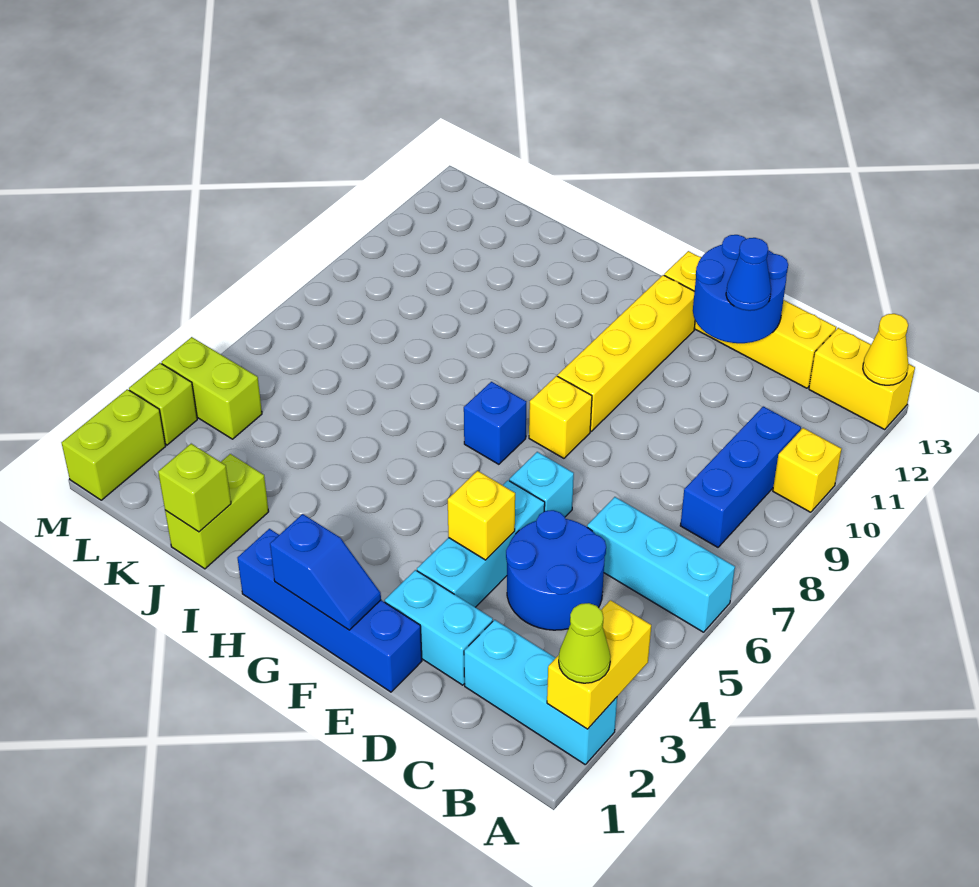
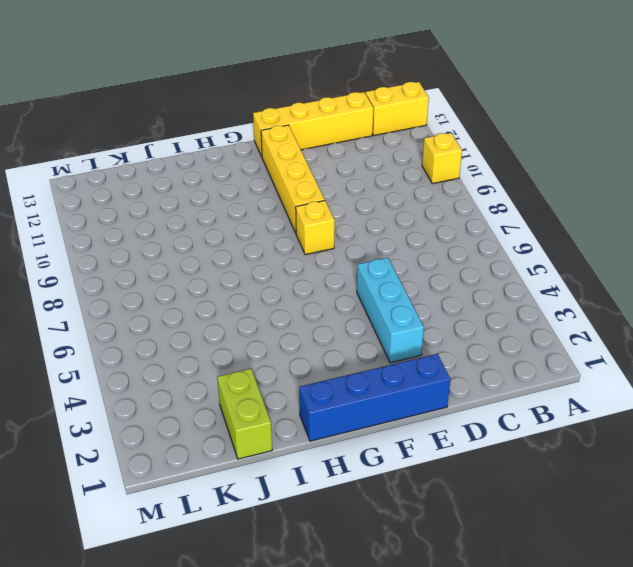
none -> cyan brick A2:C2 level 1
none -> cyan brick A6:C6 level 1
none -> blue brick B8:B10 level 1

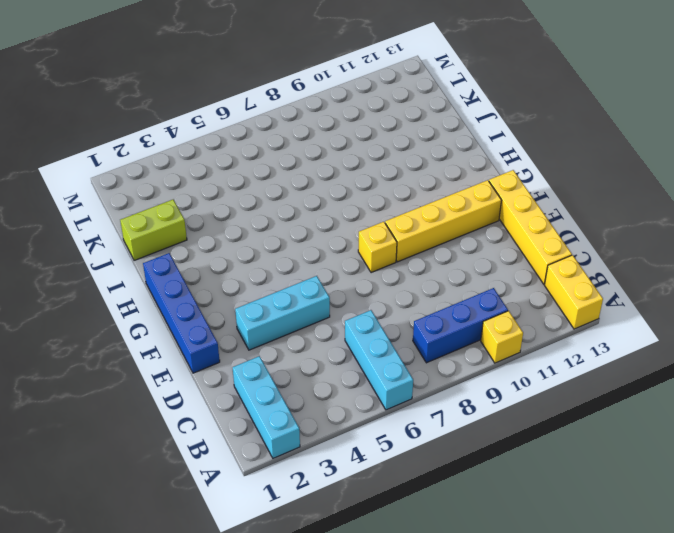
none -> blue round brick C4:D5 level 1
none -> cyan brick D2:E2 level 1
none -> cyan brick E6 level 1

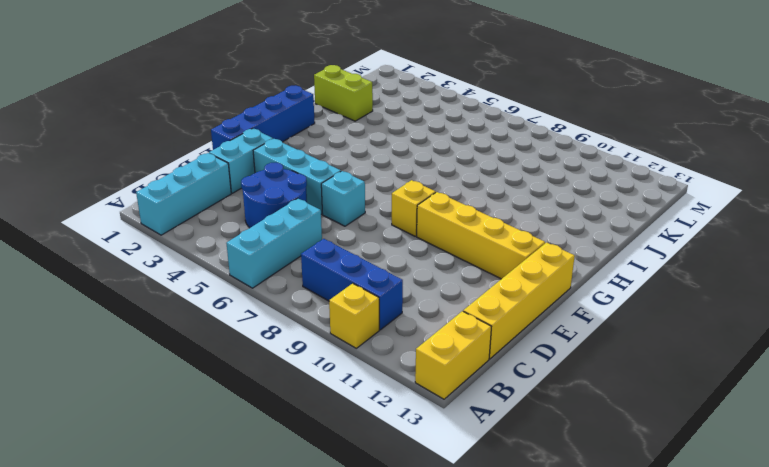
none -> blue brick G7 level 1
none -> lime brick L4:M4 level 1
none -> lime brick M1:M2 level 1

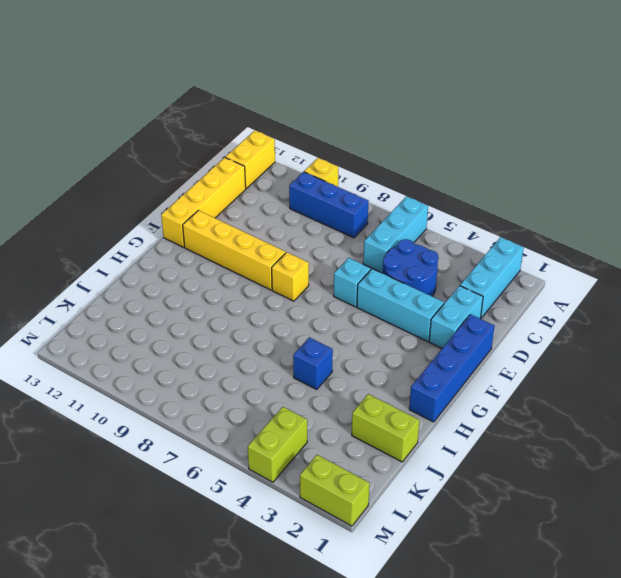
blue brick I5 level 1 -> blue brick G7 level 1
none -> lime brick M3 level 1
none -> yellow brick A2:A3 level 2
none -> yellow cone A13 level 2

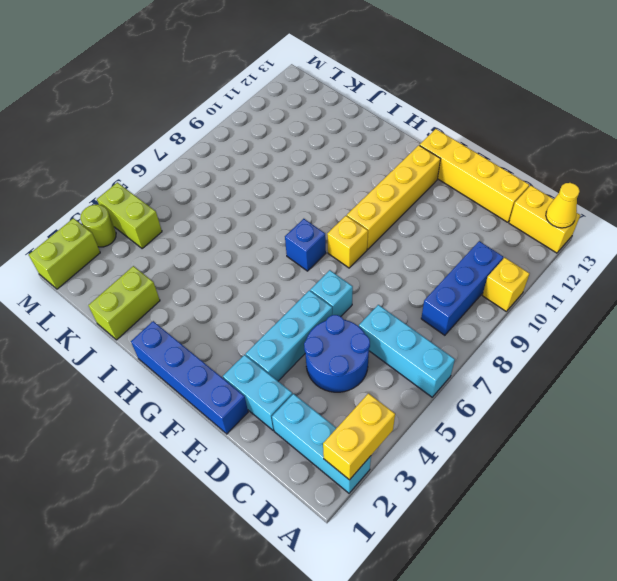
lime round brick M3 level 1 -> lime brick M3 level 1
none -> blue round brick D12:E13 level 2
none -> yellow brick E4 level 2
none -> blue slope F1:G1 level 2 top G

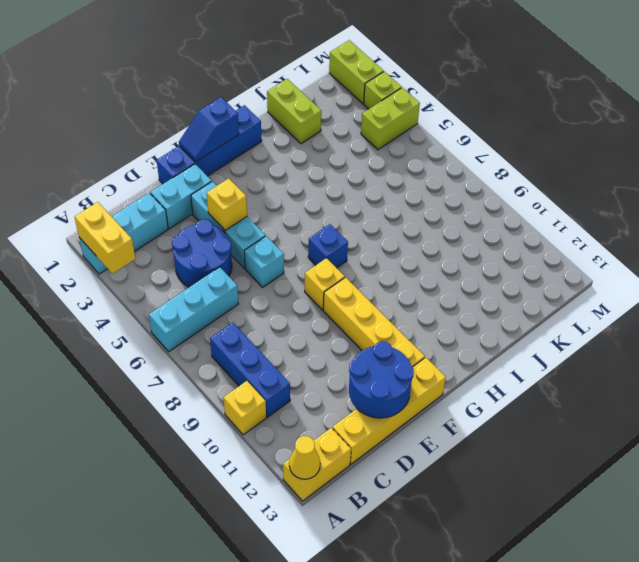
none -> lime brick J1 level 2
none -> lime cone A2 level 3
none -> blue cone D12 level 3

